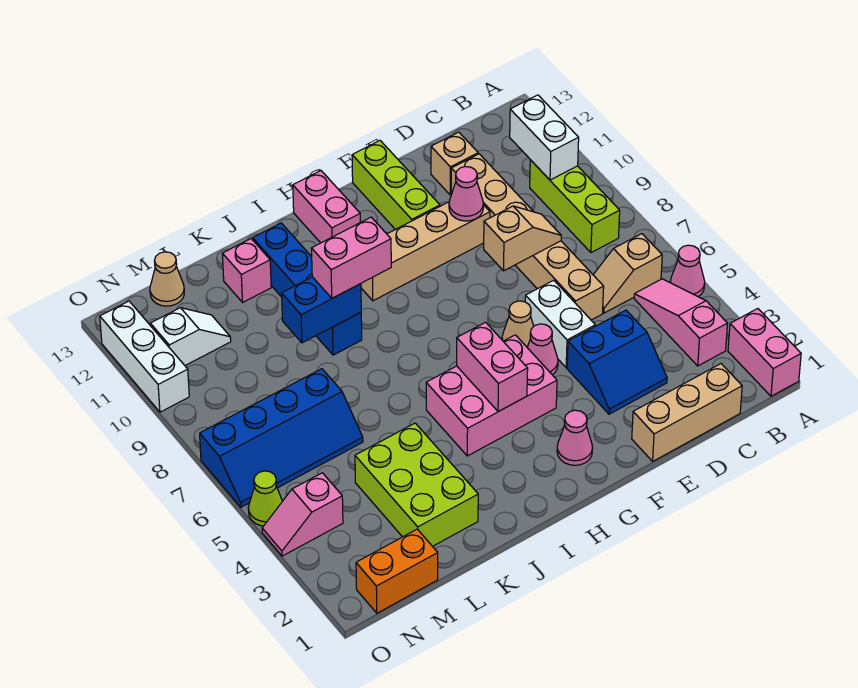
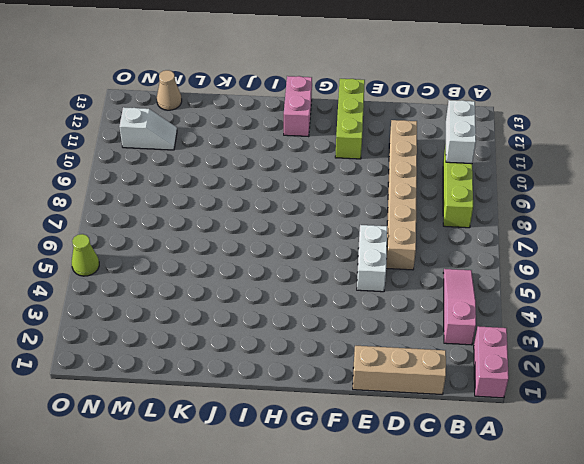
none -> pink cone A5 level 1
none -> tan slope B6:C6 level 1 top B
none -> blue slope D3:E4 level 1 top 4
none -> tan brick D12 level 1

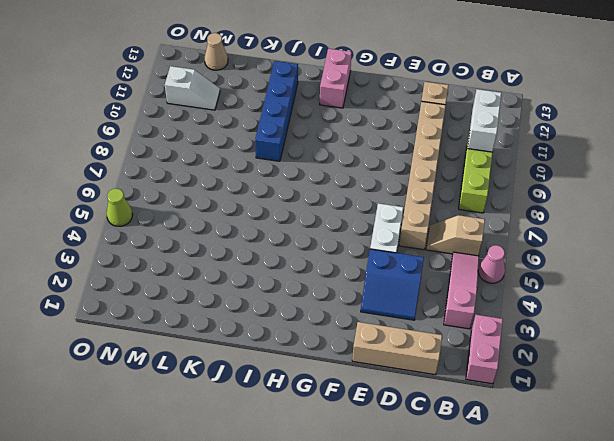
none -> tan brick E10:H10 level 1
none -> pink cone F5 level 1
none -> tan cone F6 level 1
none -> lime brick F11:F13 level 1

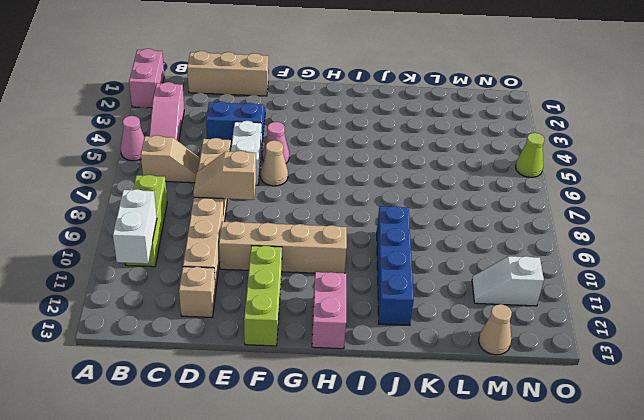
none -> pink cone G2 level 1
none -> pink brick G4:I5 level 1
none -> lime brick K2:L4 level 1
none -> pink brick K12 level 1

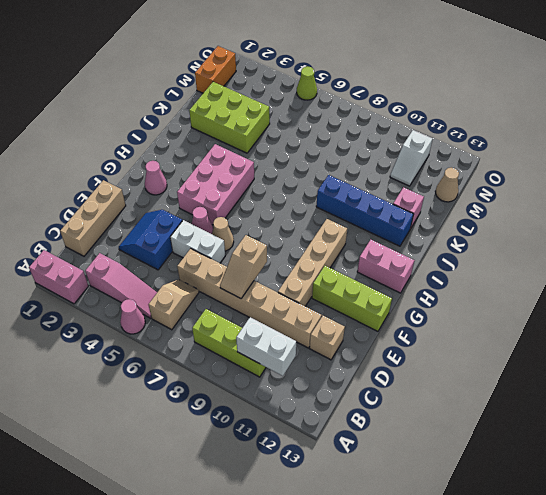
none -> blue slope L6:O7 level 1 top 7
none -> pink slope N4:O4 level 1 top N
none -> white brick O10:O12 level 1
none -> pink cone E10 level 2

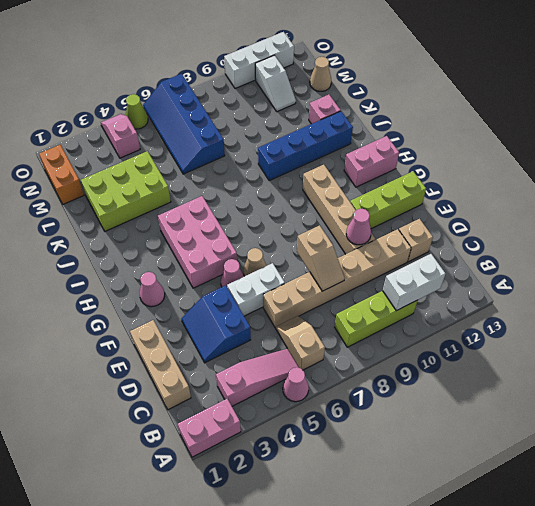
none -> pink brick H4:H5 level 2
none -> blue brick J9:K9 level 2
none -> pink brick I9:J9 level 3

